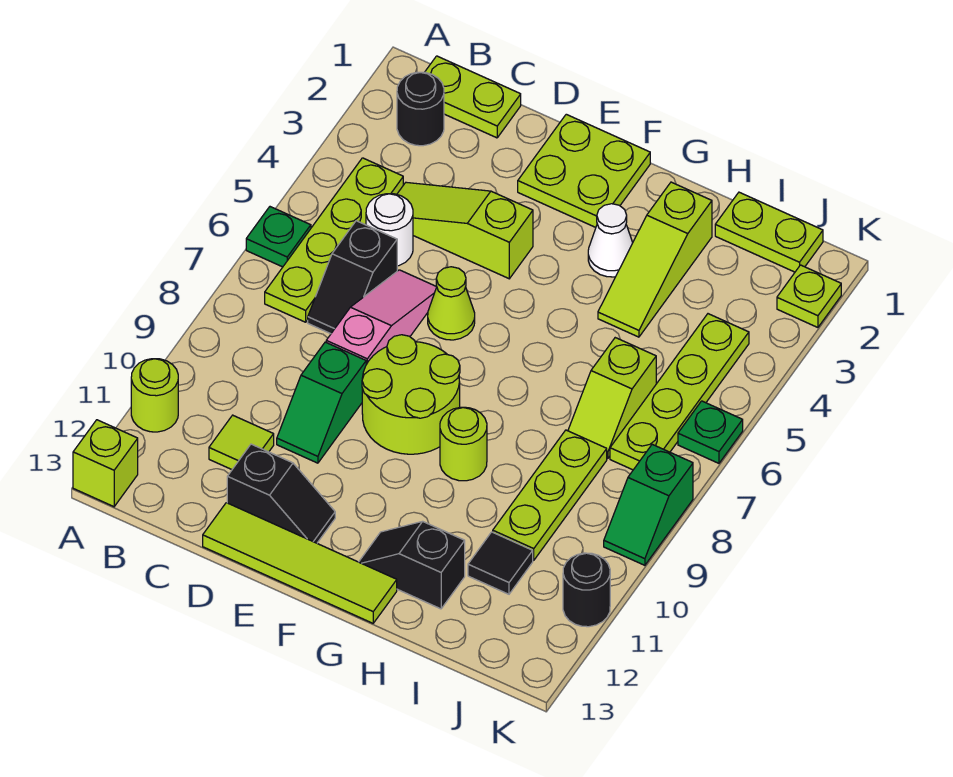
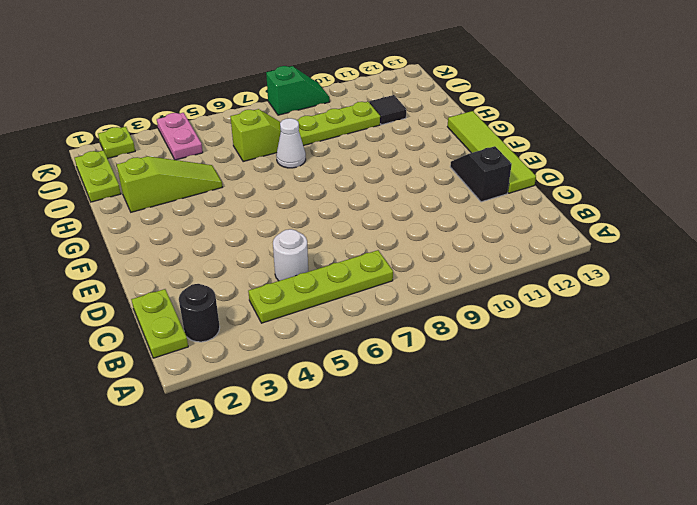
white cone H7 level 1 -> white cone G3 level 1
pink plate J4:K4 level 1 -> lime plate J4:J7 level 1
none -> green plate A6 level 1
none -> lime round brick A11 level 1
none -> lime brick A13 level 1
none -> lime slope C4:E4 level 1 top E

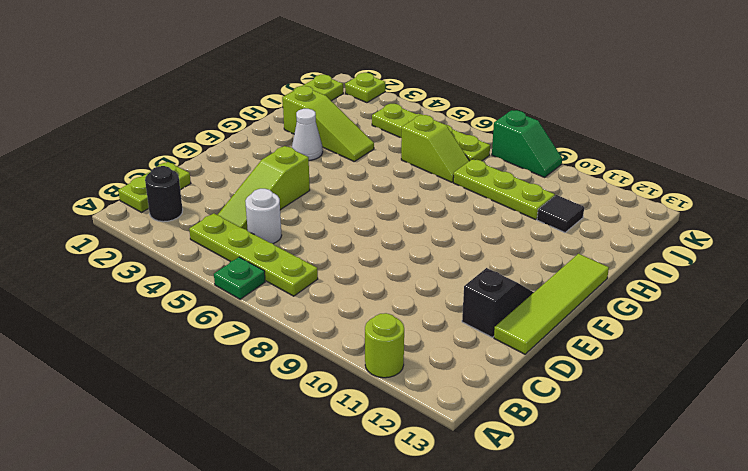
none -> lime brick A13 level 1
none -> black slope C6:C7 level 1 top 6
none -> lime tile C11 level 1
none -> pink slope D6:D8 level 1 top 8

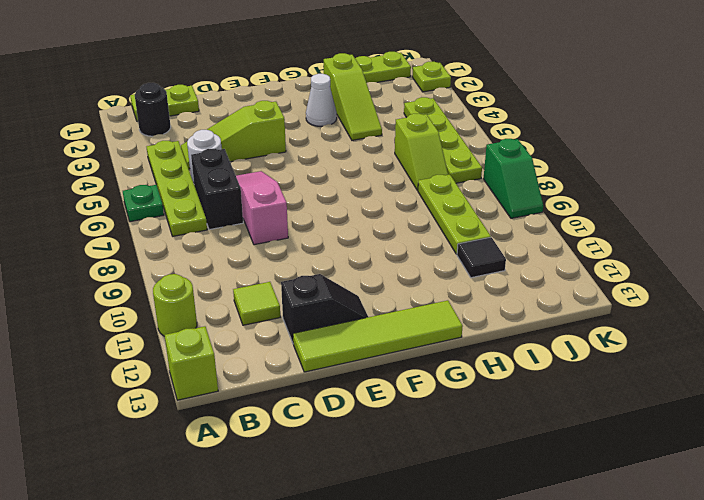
black brick C6:C7 level 1 -> black slope C6:C7 level 1 top 6
none -> green slope D9:D10 level 1 top 9
none -> lime plate E1:F2 level 1
none -> lime cone E6 level 1
none -> lime round brick E8:F9 level 1

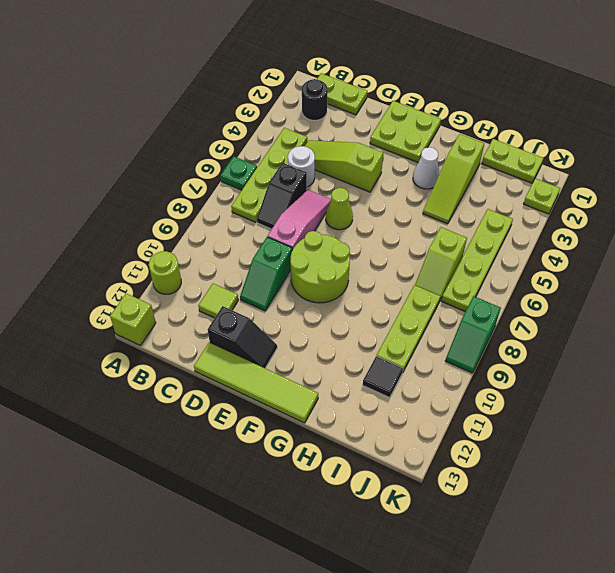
none -> lime round brick G9 level 1
none -> black slope G12:H12 level 1 top H
none -> green plate K6 level 1
none -> black round brick K11 level 1

